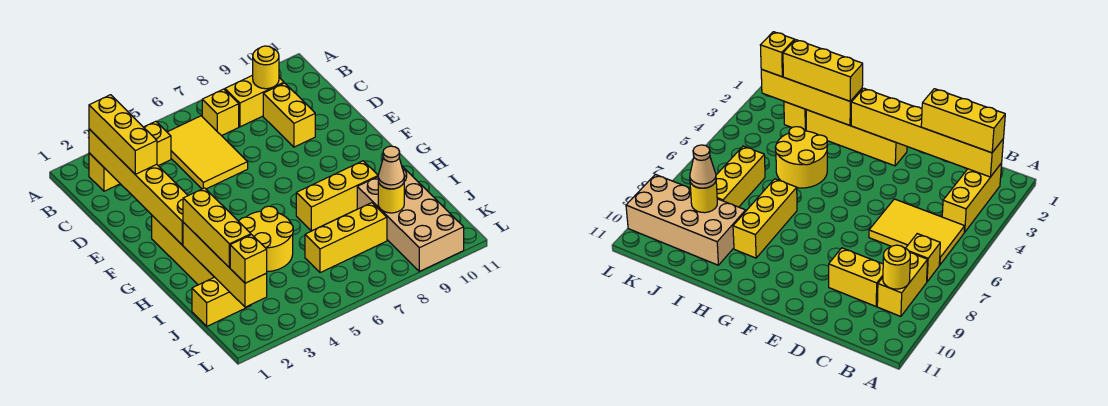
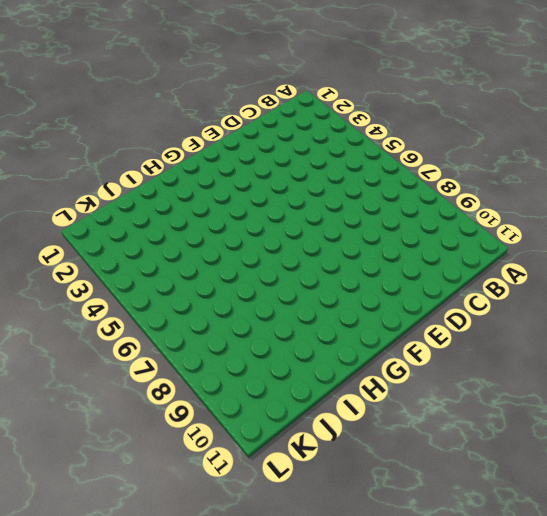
none -> yellow brick B2:B4 level 1
none -> yellow tile B5:D6 level 1
none -> yellow brick B7 level 1

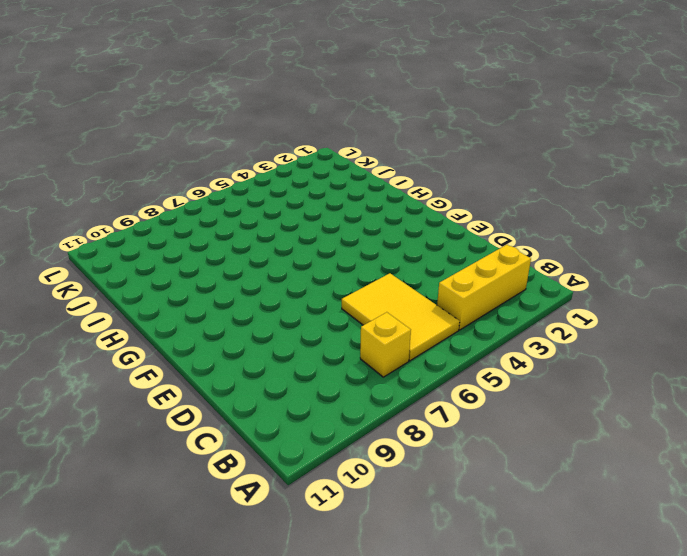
none -> yellow brick B8:B9 level 1
none -> yellow brick C9:D9 level 1
none -> yellow brick F2:I2 level 1

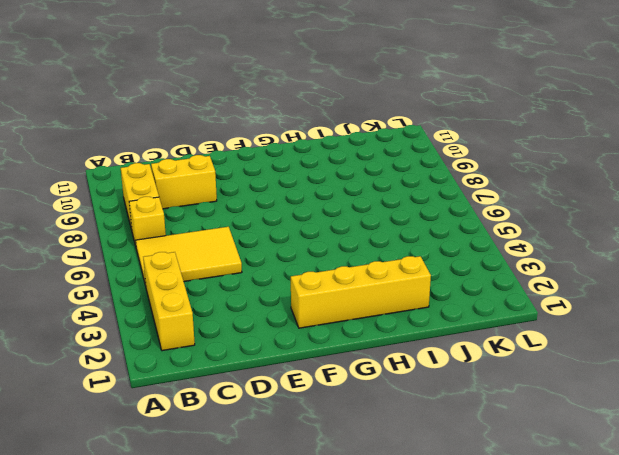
none -> yellow round brick H4:I5 level 1
none -> yellow brick H7:H9 level 1
none -> tan brick I9:L10 level 1

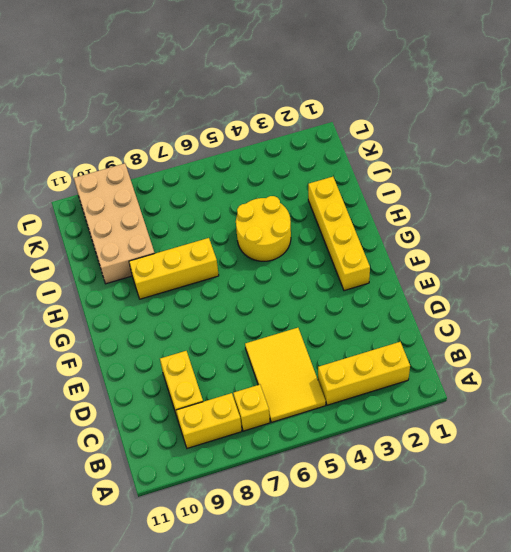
none -> yellow brick J1:J2 level 1
none -> yellow brick J6:J8 level 1
none -> yellow brick B2:G2 level 2

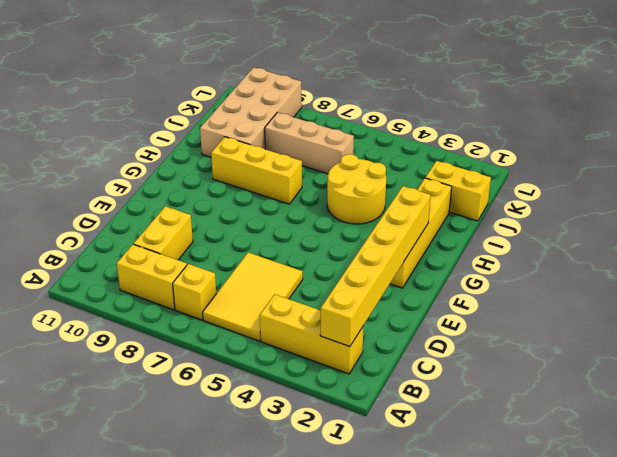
tan brick J6:J8 level 1 -> yellow brick J6:J8 level 1
none -> yellow round brick B9 level 2
none -> yellow brick H2:K2 level 2
none -> yellow round brick J9 level 2

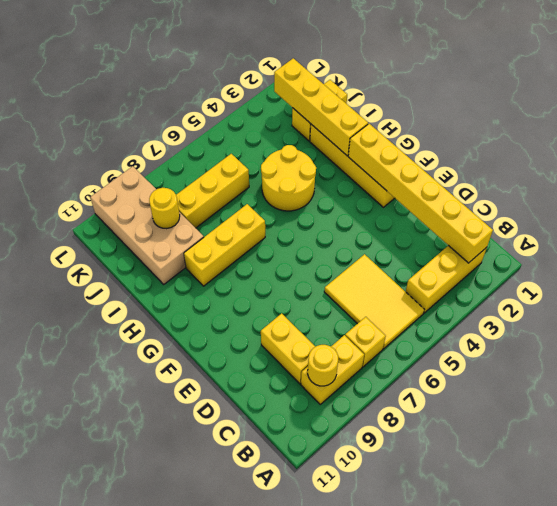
none -> yellow brick B2:D2 level 3
none -> yellow brick H2:J2 level 3
none -> tan cone J9 level 3

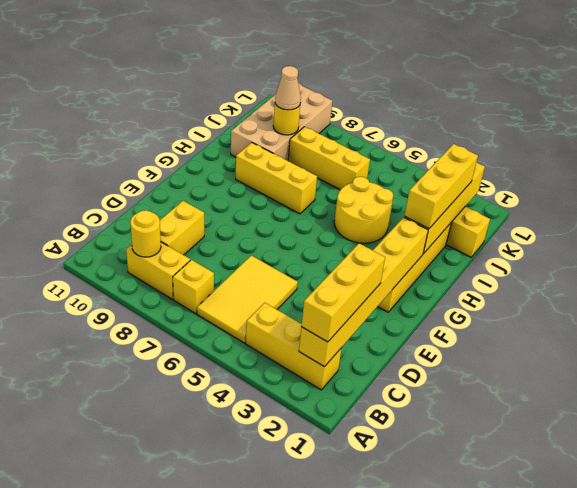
none -> yellow brick K2 level 3

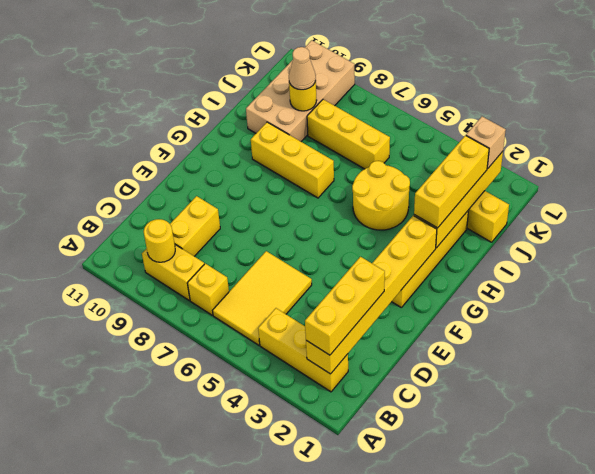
tan brick K2 level 3 -> yellow brick K2 level 3

